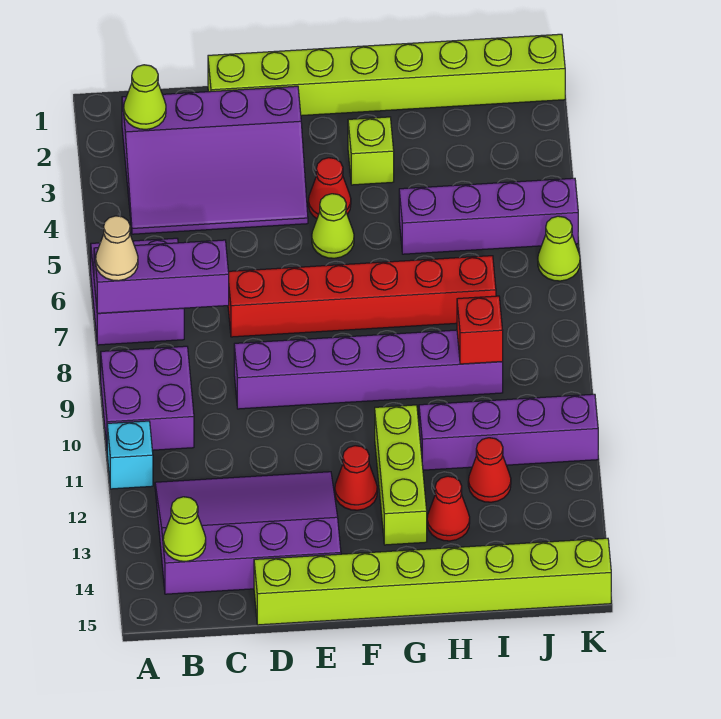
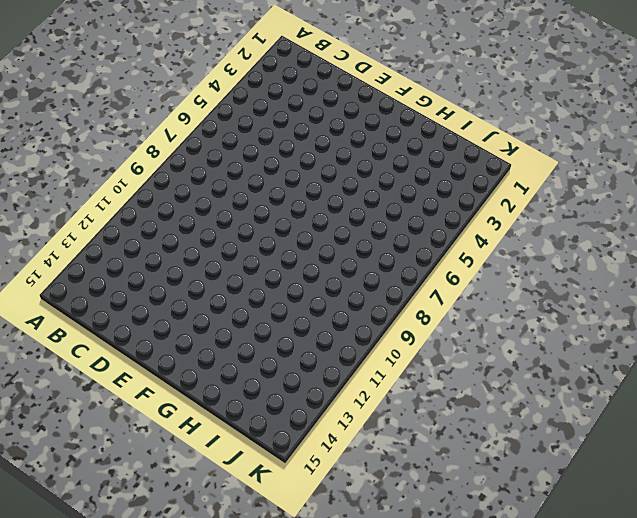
none -> purple brick A6:B7 level 1
none -> purple brick A9:B10 level 1
none -> cyan brick A11 level 1

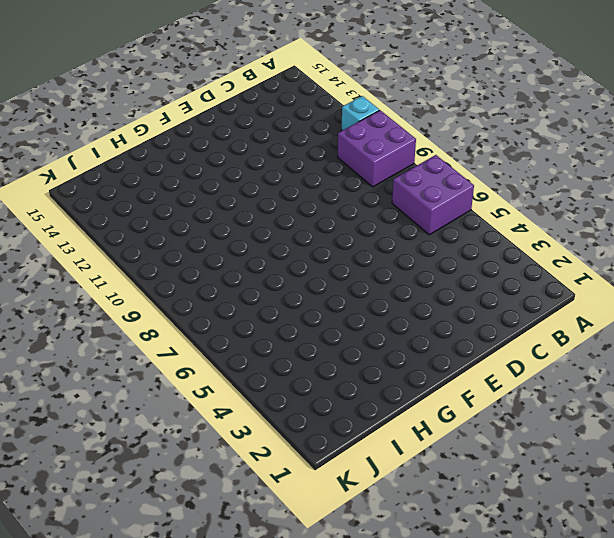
none -> purple slope B2:E4 level 1 top 2
none -> purple slope B12:E14 level 1 top 14
none -> lime brick D1:K1 level 1

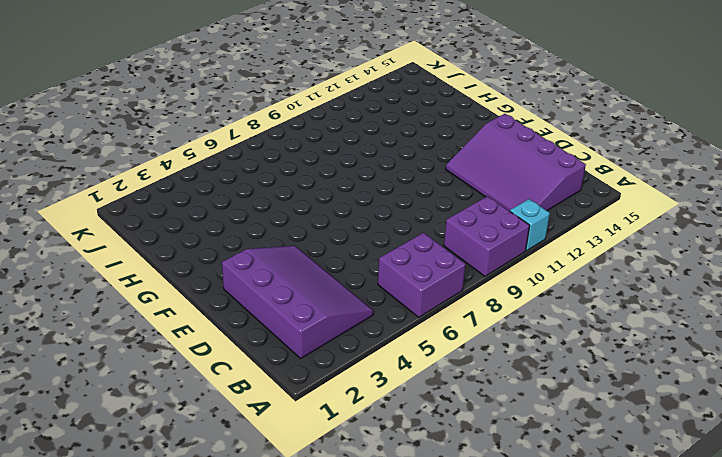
none -> lime brick D1:K1 level 1
none -> red brick D7:I7 level 1
none -> purple brick D9:I9 level 1

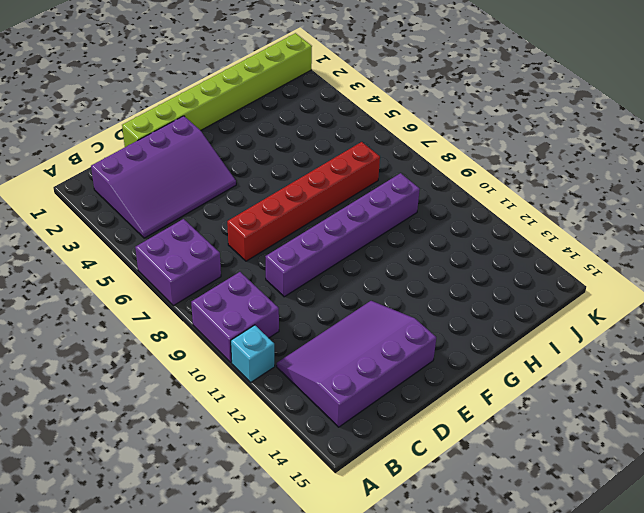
none -> lime brick D15:K15 level 1
none -> red cone F4 level 1
none -> lime cone F5 level 1

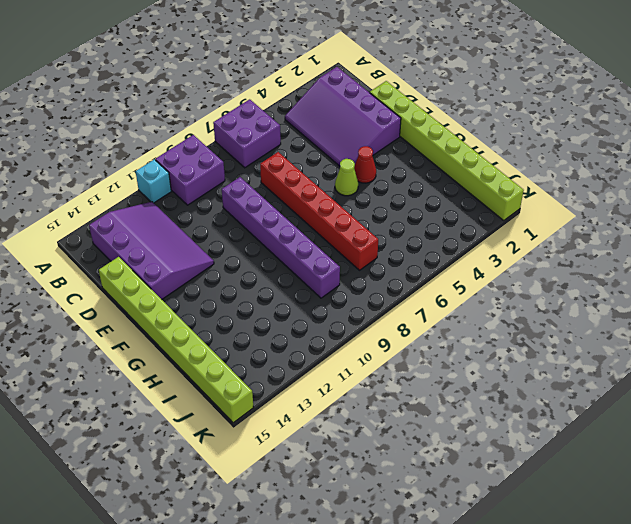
none -> red cone F12 level 1
none -> lime brick G3 level 1
none -> lime brick G11:G13 level 1

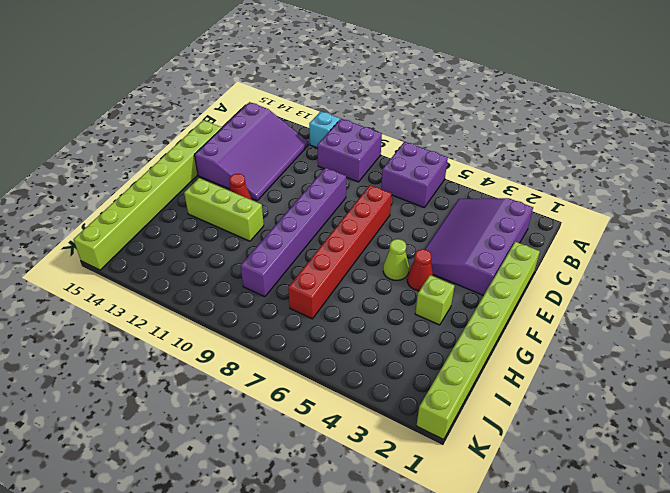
none -> purple brick H5:K5 level 1
none -> purple brick H11:K11 level 1
none -> red cone H13 level 1

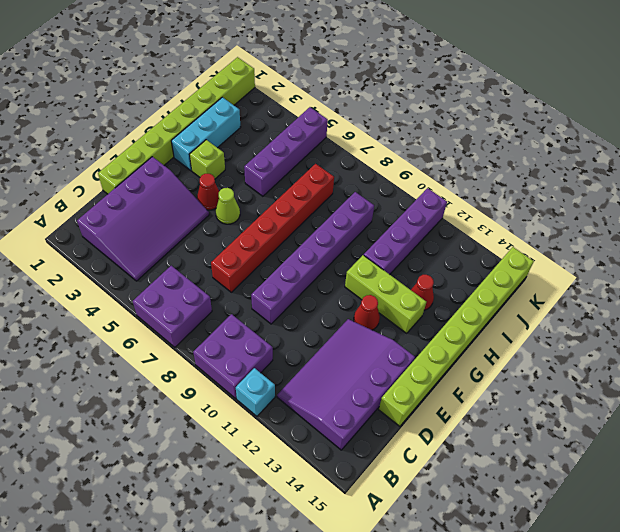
cyan brick G2:I2 level 1 -> none
none -> red cone I12 level 1
none -> lime cone K6 level 1
none -> purple brick A7:C7 level 2

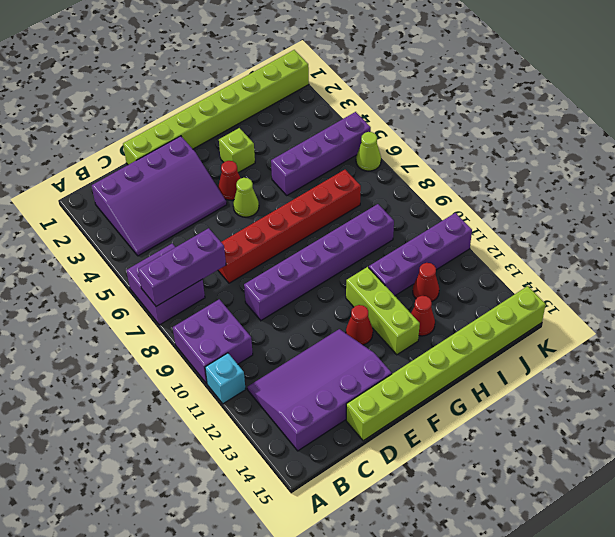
none -> lime cone B2 level 2
none -> lime cone B14 level 2
none -> red brick I9 level 2

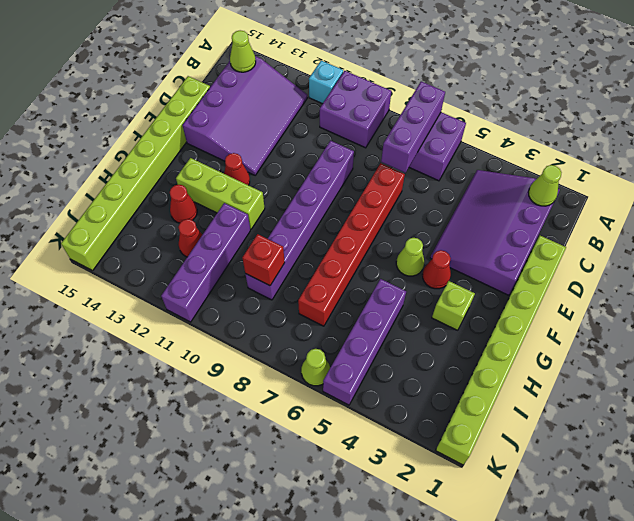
none -> tan cone A7 level 3

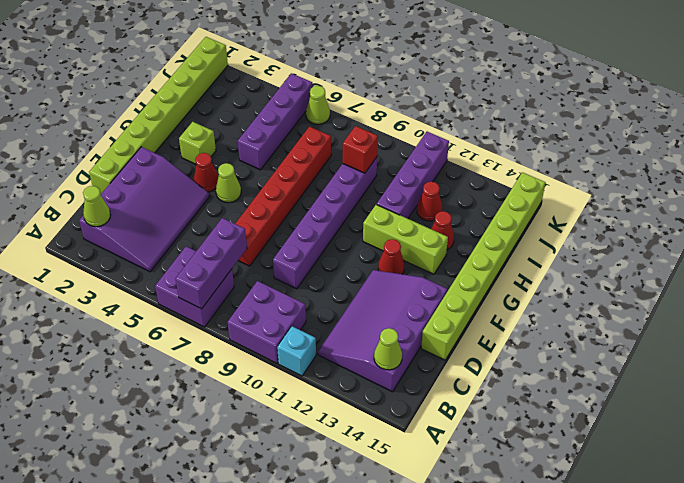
none -> tan cone A7 level 3

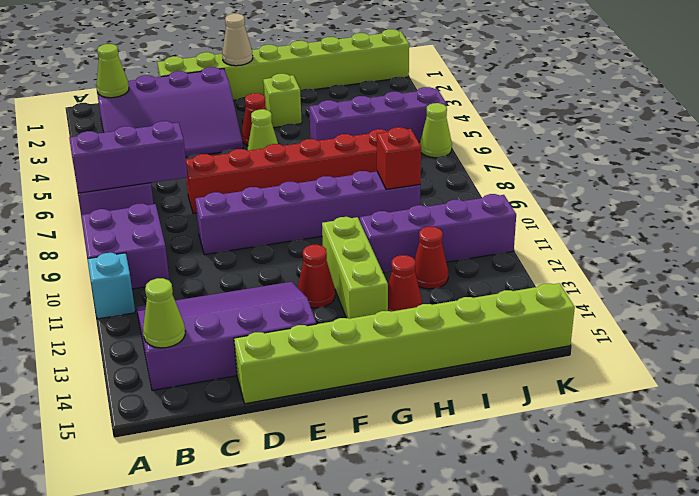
tan cone F1 level 2 -> tan cone A7 level 3

